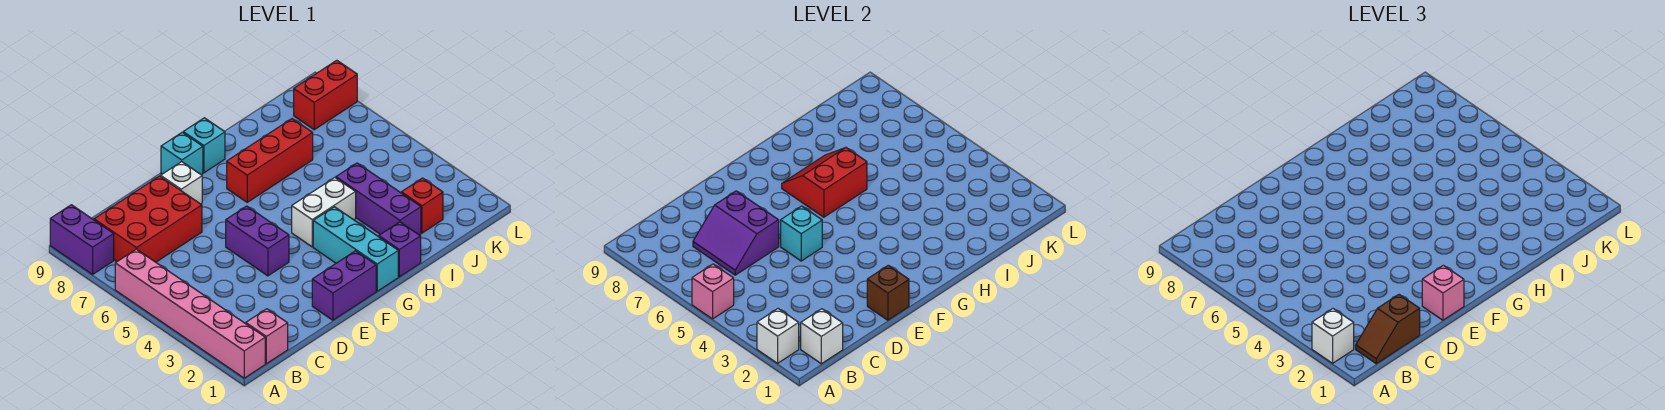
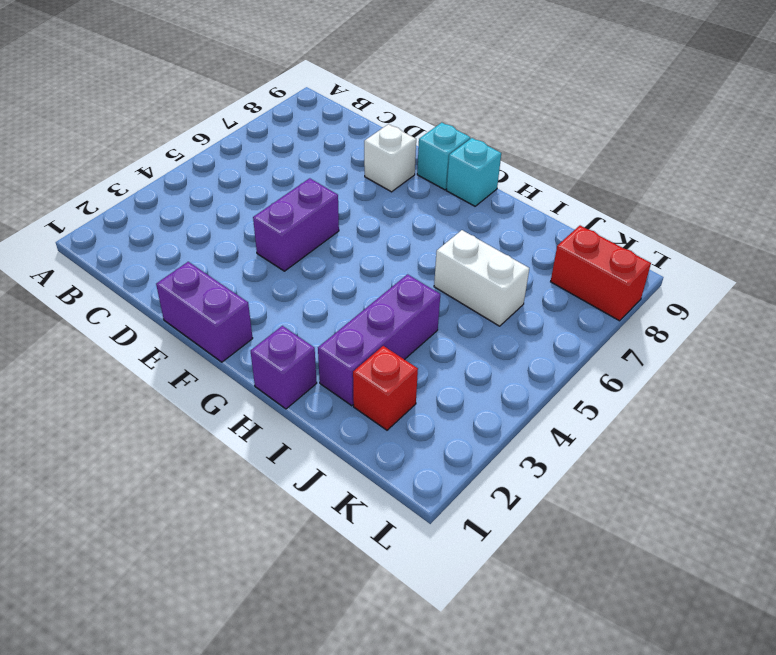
white brick I6:J6 level 1 -> white brick G4:H4 level 1
none -> pink brick A1:A6 level 1
none -> purple brick A8:A9 level 1
none -> pink brick B1 level 1

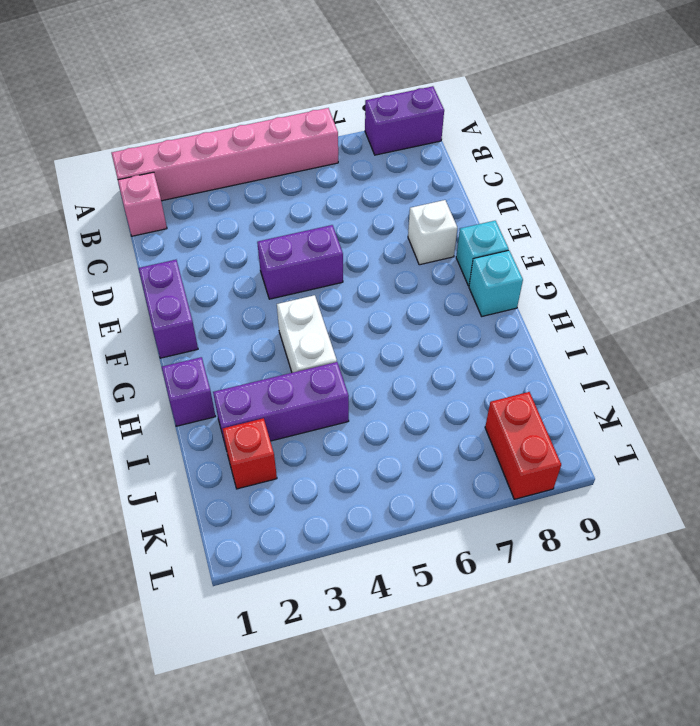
none -> red brick B7:D8 level 1
none -> cyan brick G1:G3 level 1
none -> red brick G7:I7 level 1

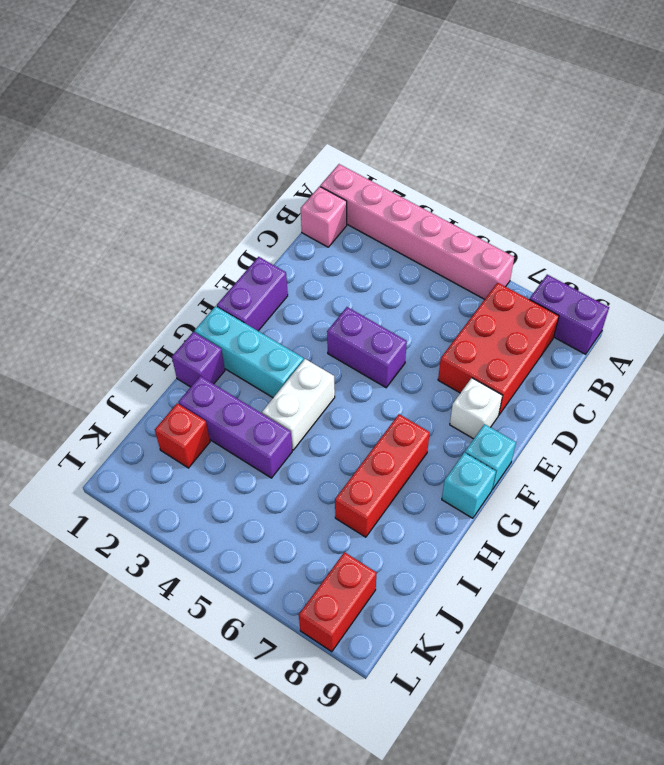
none -> white brick A2 level 2
none -> pink brick A5 level 2
none -> white brick B1 level 2

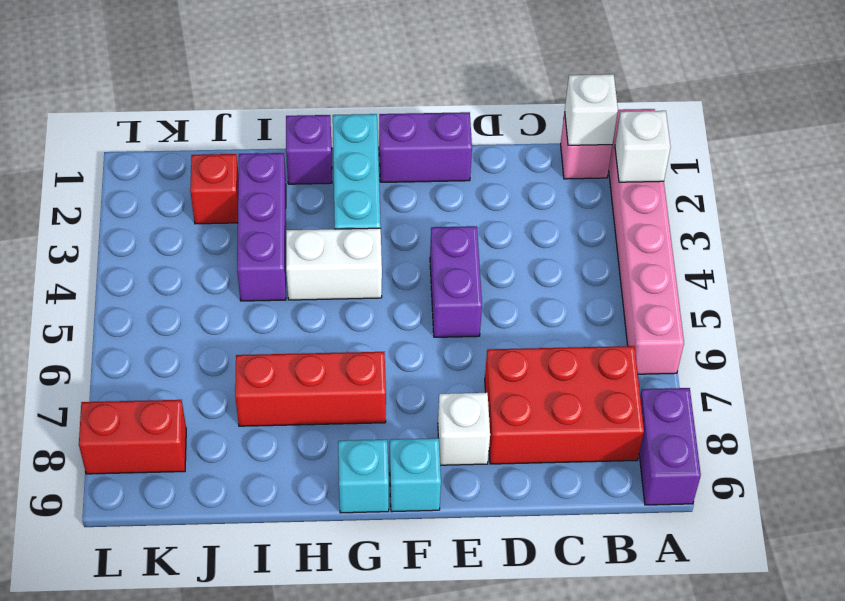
none -> pink brick A5 level 2
none -> purple slope C6:D7 level 2 top D
none -> brown brick E1 level 2

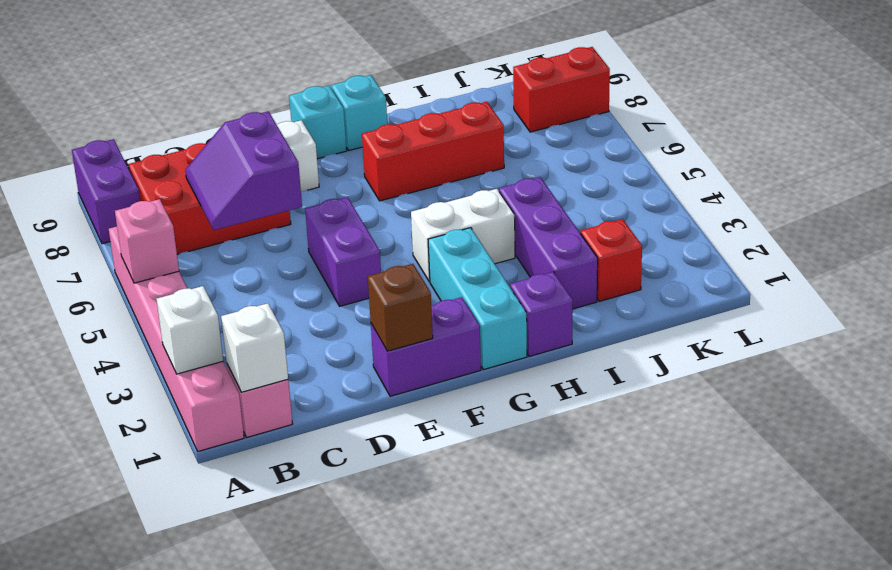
none -> cyan brick E5 level 2
none -> red slope G6:H7 level 2 top 6
none -> white brick A2 level 3

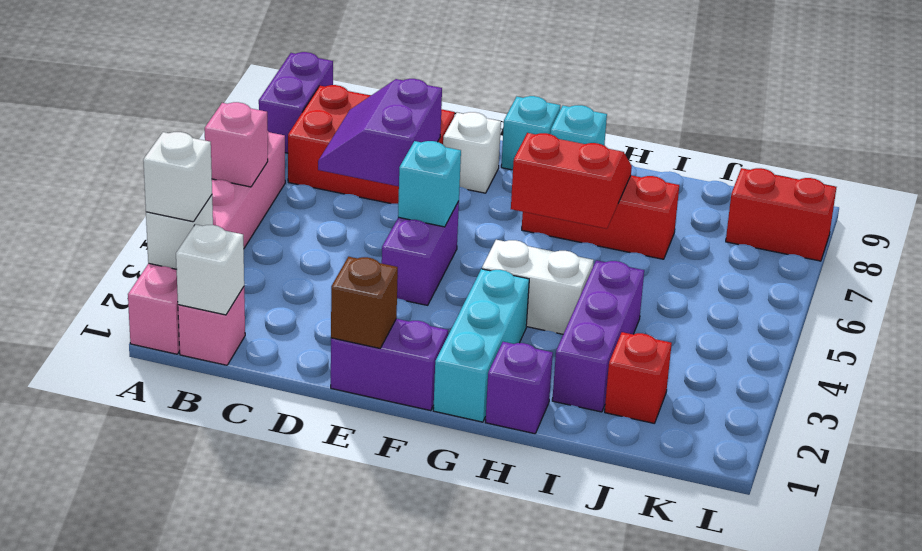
none -> brown slope B1:C1 level 3 top C
none -> pink brick E1 level 3

